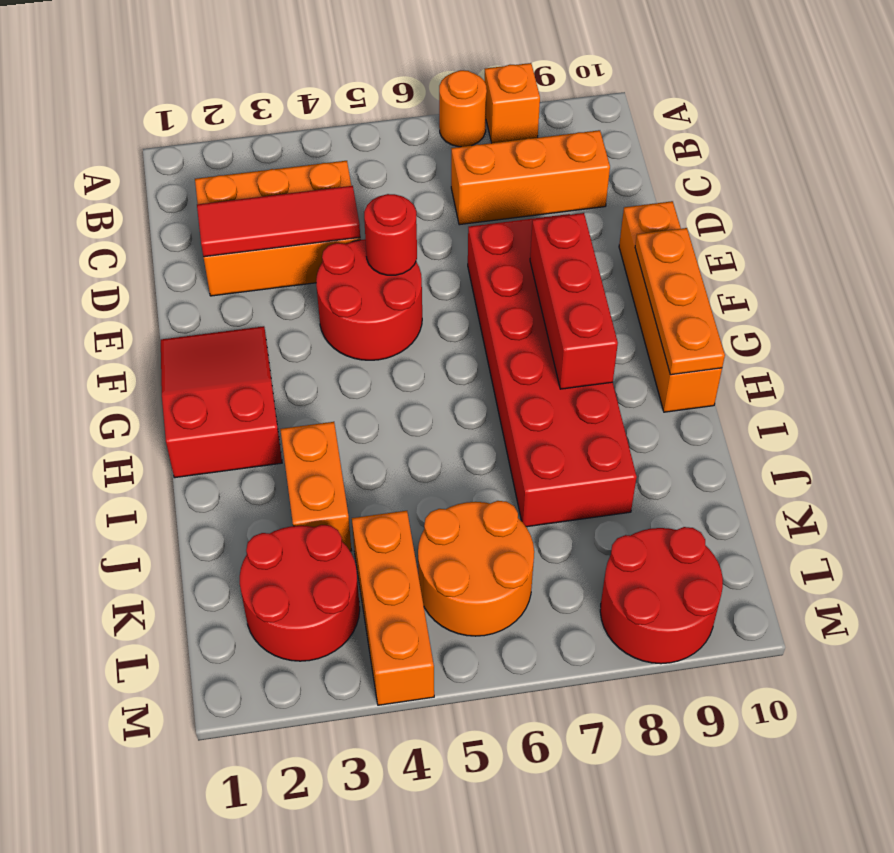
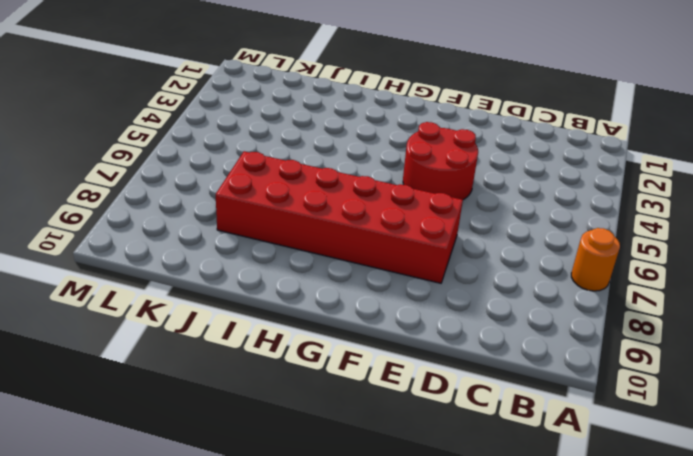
none -> orange brick A8 level 1
none -> orange brick C2:D4 level 1
none -> orange brick C7:C9 level 1

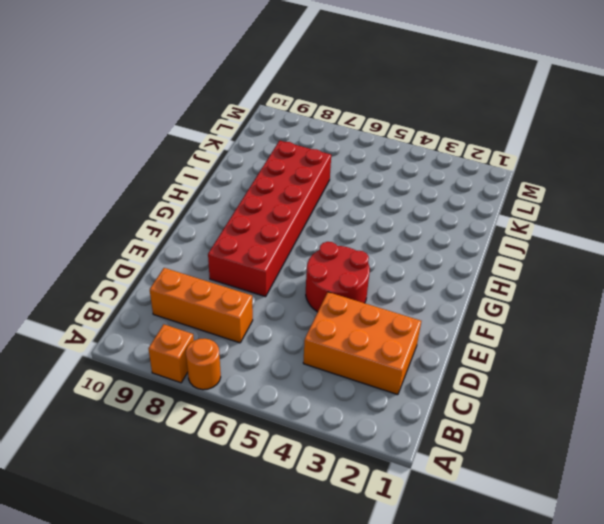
none -> orange brick E10:H10 level 1
none -> red slope F1:H2 level 1 top H
none -> orange brick I3:J3 level 1

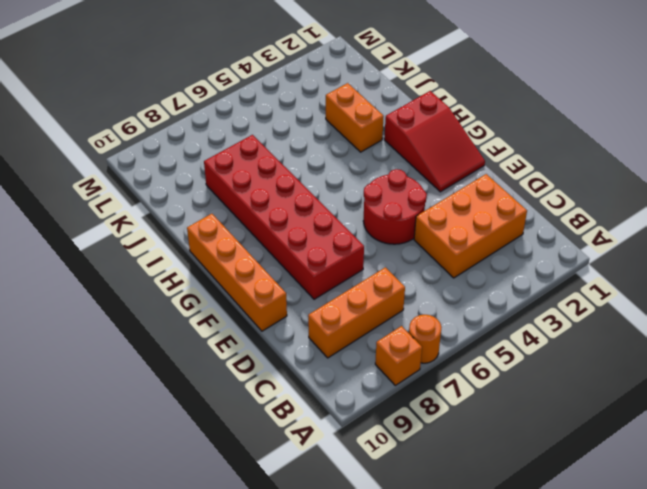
none -> red round brick K2:L3 level 1
none -> orange brick K4:M4 level 1
none -> orange round brick K5:L6 level 1

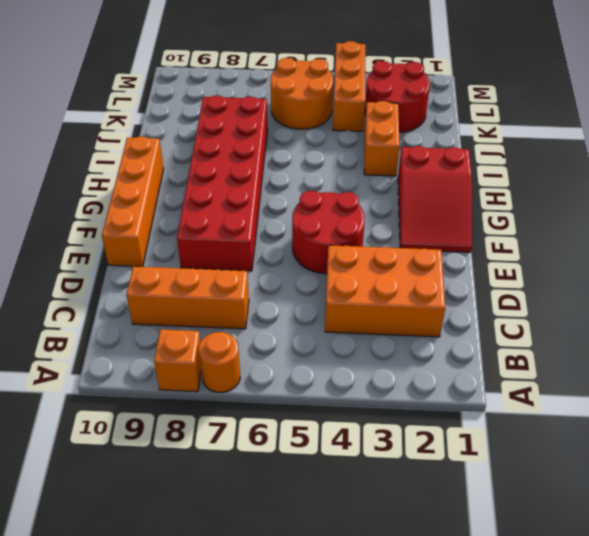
none -> red round brick L8:M9 level 1
none -> red tile D2:D4 level 2
none -> red round brick E5 level 2

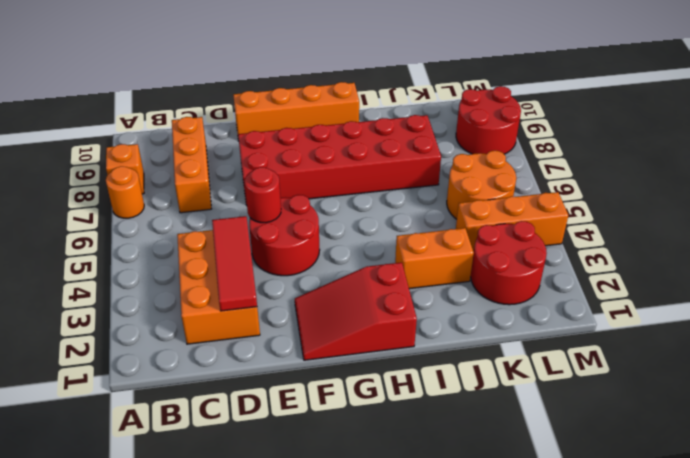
none -> red brick F8:H8 level 2
none -> orange plate F10:H10 level 2

